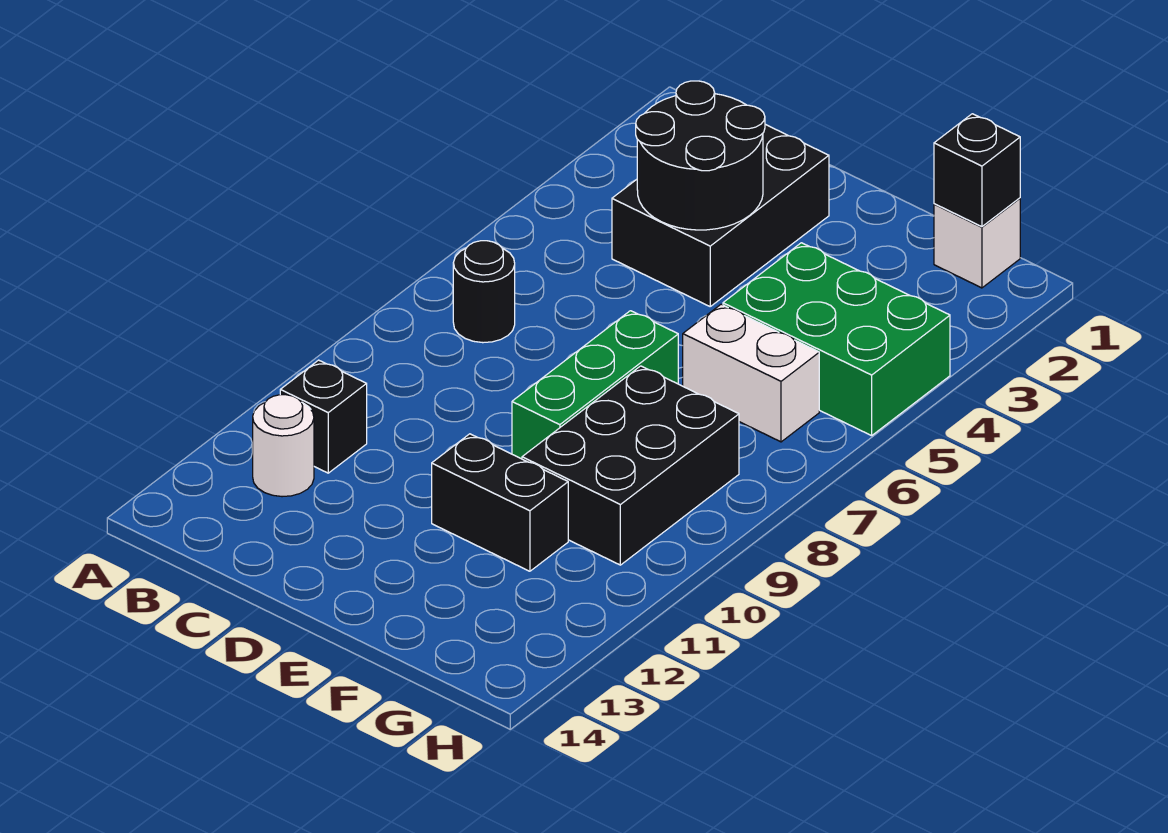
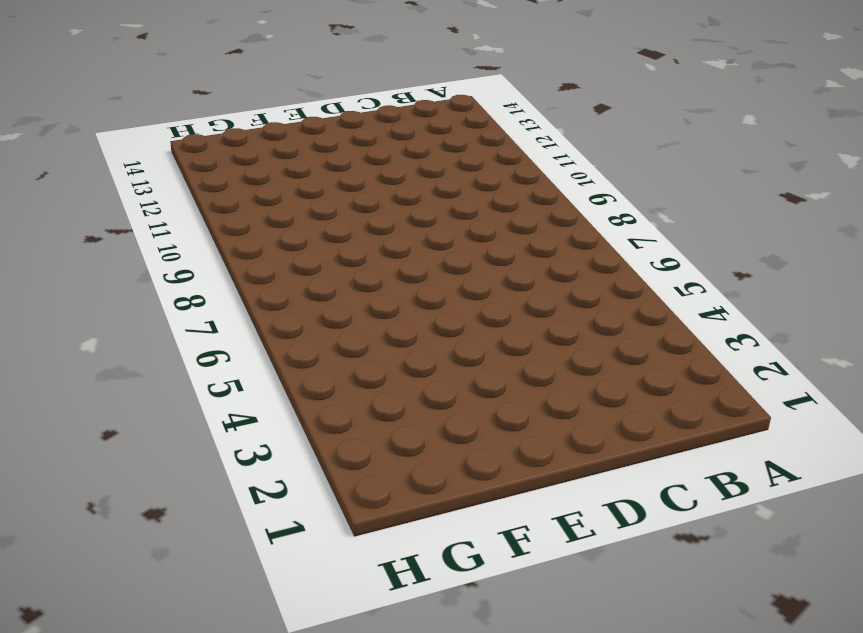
none -> black round brick B7 level 1
none -> black brick B11 level 1
none -> white round brick B12 level 1

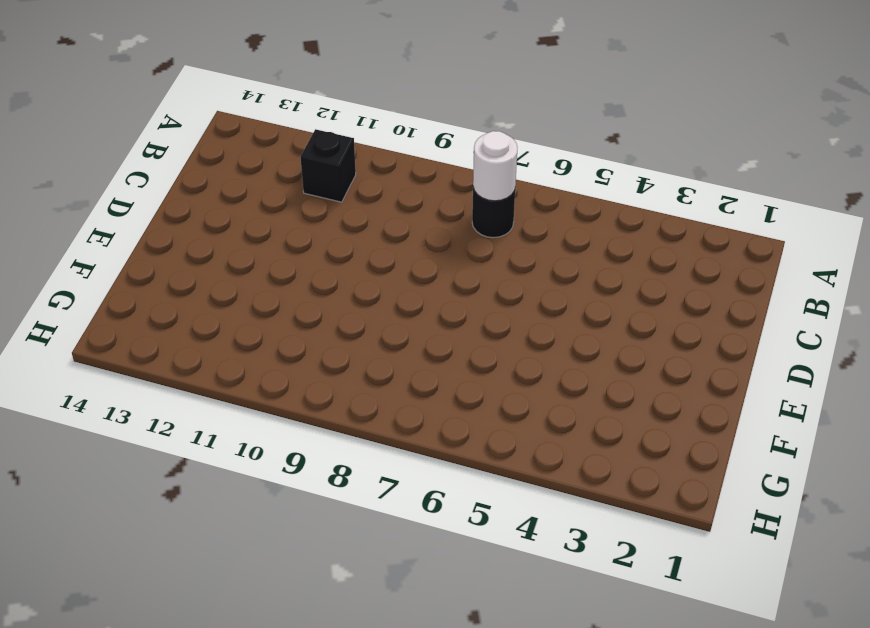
white round brick B7 level 2 -> white round brick B12 level 1
none -> black brick C2:D4 level 1
none -> green brick E7:E9 level 1
none -> black brick E11:F11 level 1

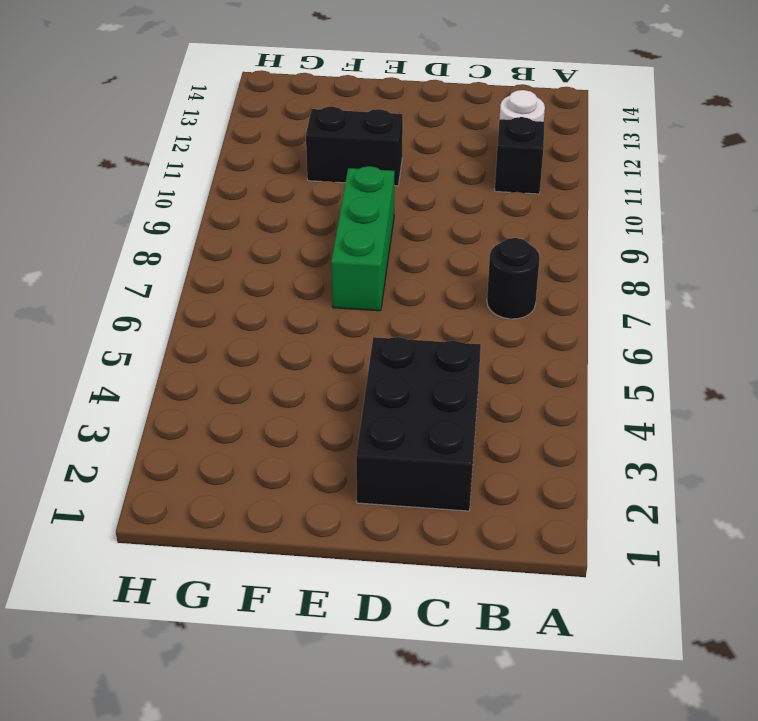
none -> green brick F4:H5 level 1
none -> white brick F6:G6 level 1
none -> black brick F8:G10 level 1

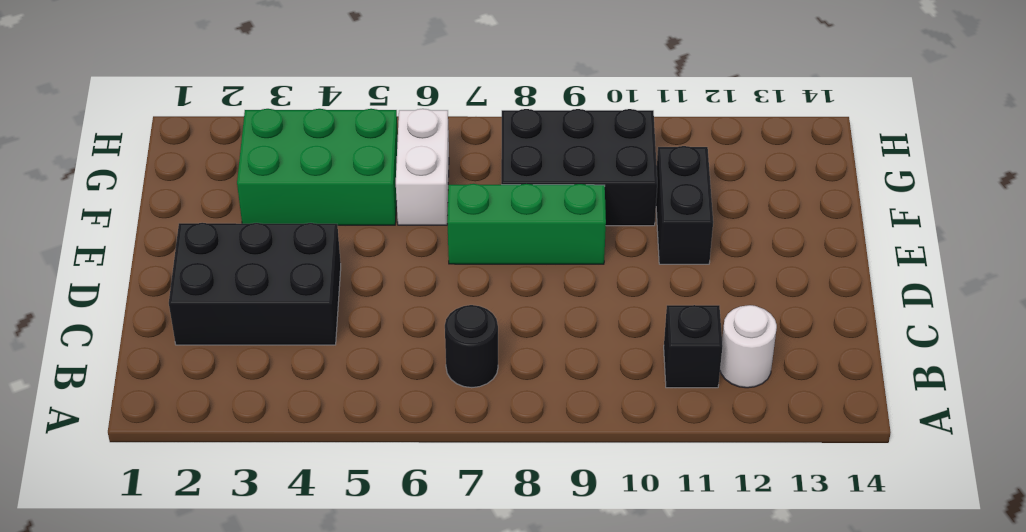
green brick F3:G5 level 1 -> green brick F4:H5 level 1
none -> white brick G1 level 1
none -> black round brick C3:D4 level 2
none -> black brick G1 level 2

